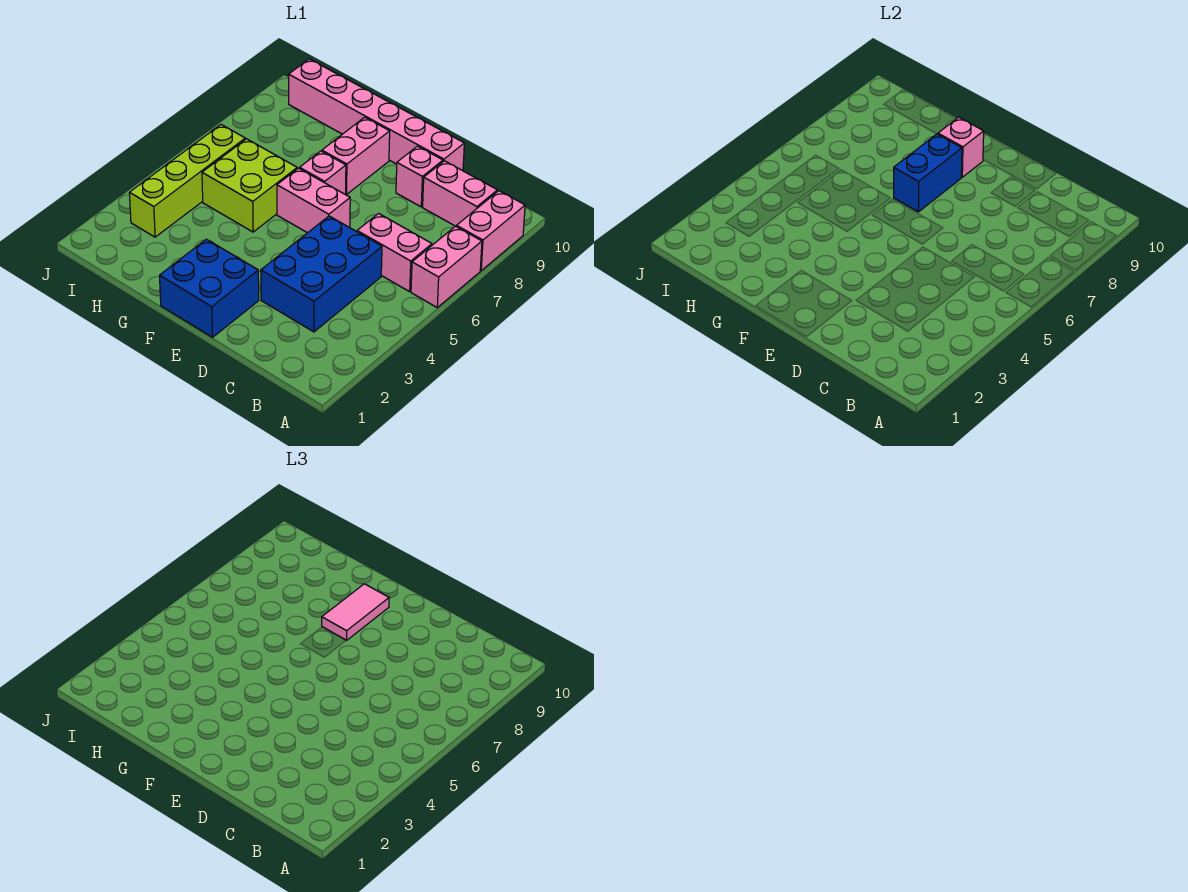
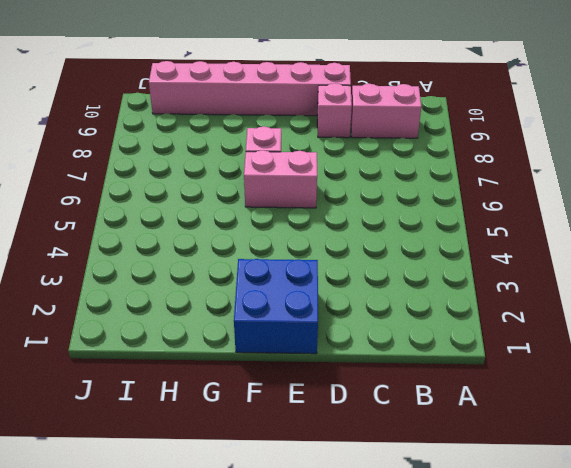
none -> pink brick A6:A7 level 1
none -> pink brick A8:A9 level 1
none -> pink brick B6:C6 level 1

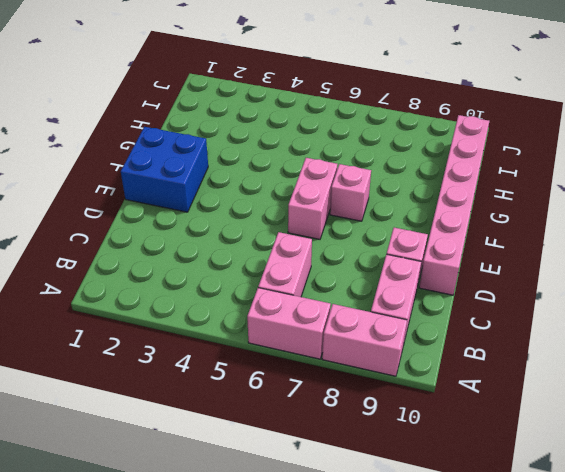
none -> blue brick C3:D5 level 1
none -> pink brick F8:F9 level 1
none -> lime brick G5:H6 level 1

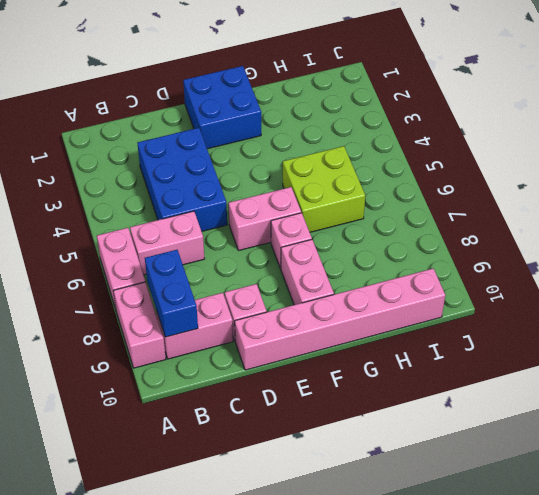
blue brick B8:B9 level 2 -> blue brick F7:F8 level 2
none -> lime brick I3:I6 level 1
none -> pink brick F9 level 2
none -> pink tile F8:F9 level 3

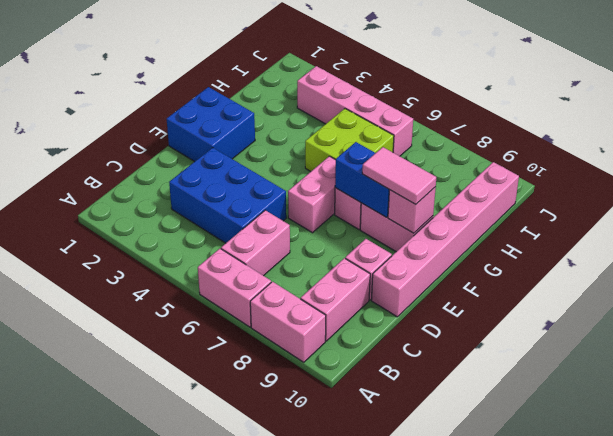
pink brick I3:I6 level 1 -> lime brick I3:I6 level 1

